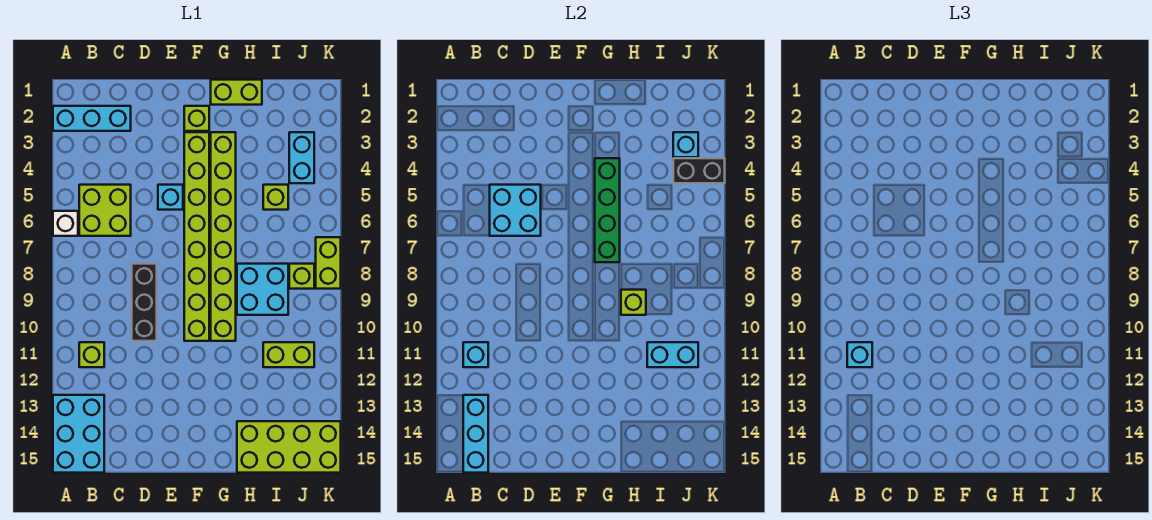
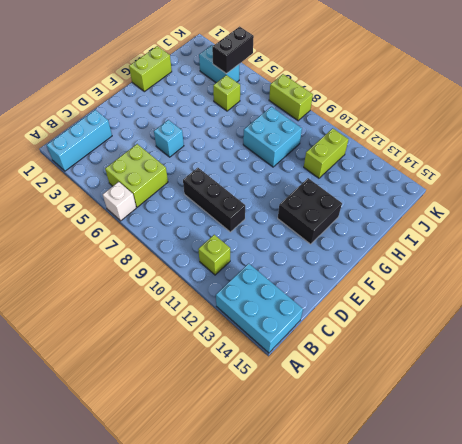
black brick F12:G13 level 1 -> none
none -> lime brick F2 level 1
none -> lime brick F3:F10 level 1
none -> lime brick G3:G10 level 1

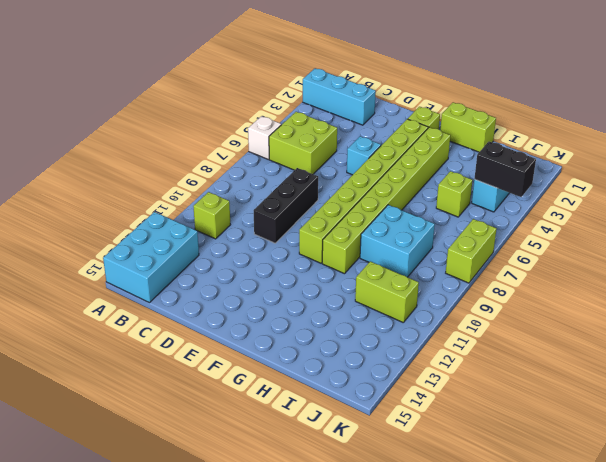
none -> lime brick H14:K15 level 1
none -> lime brick J8 level 1
none -> cyan brick B11 level 2

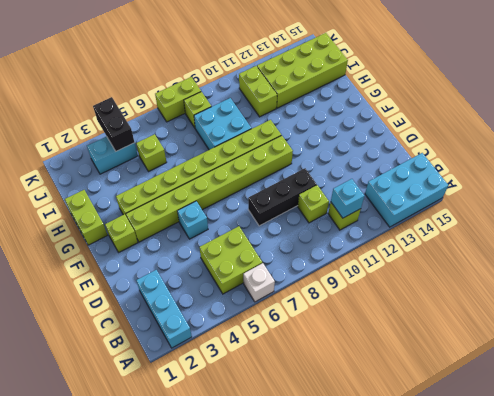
lime brick C10 level 1 -> lime brick H9 level 2
lime brick I12:J15 level 1 -> lime brick H14:K15 level 1
none -> cyan brick B13:B15 level 2
none -> cyan brick C5:D6 level 2
none -> green brick G4:G7 level 2

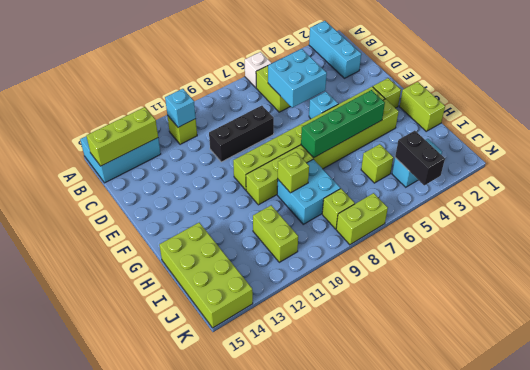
lime brick B13:B15 level 2 -> cyan brick B13:B15 level 2
none -> cyan brick I11:J11 level 2
none -> cyan brick J3 level 2
none -> cyan brick B11 level 3

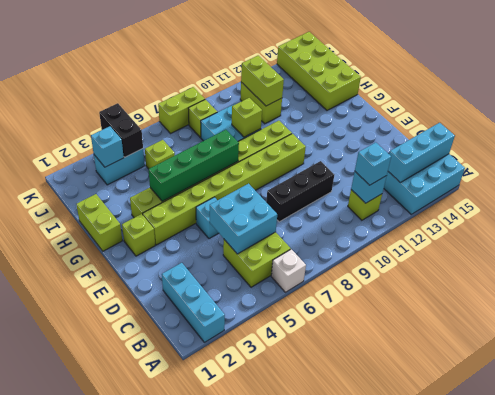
lime brick I11:J11 level 2 -> cyan brick I11:J11 level 2

